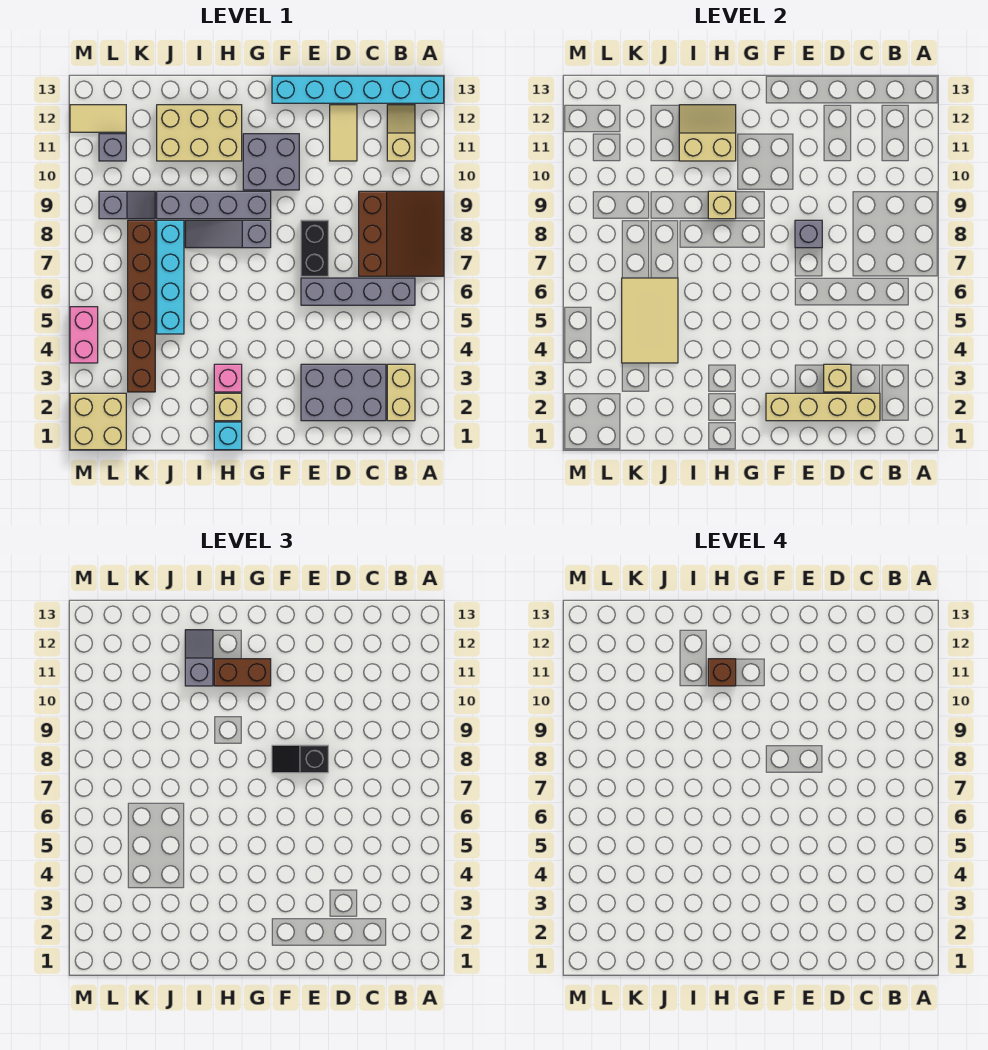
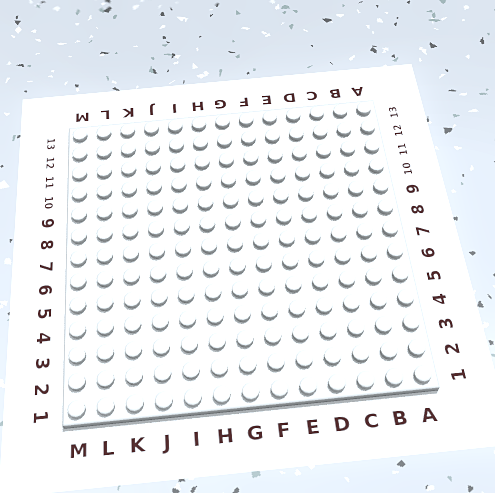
none -> brown slope A7:C9 level 1 top C
none -> cyan brick A13:F13 level 1
none -> tan brick B2:B3 level 1
none -> grey brick B6:E6 level 1

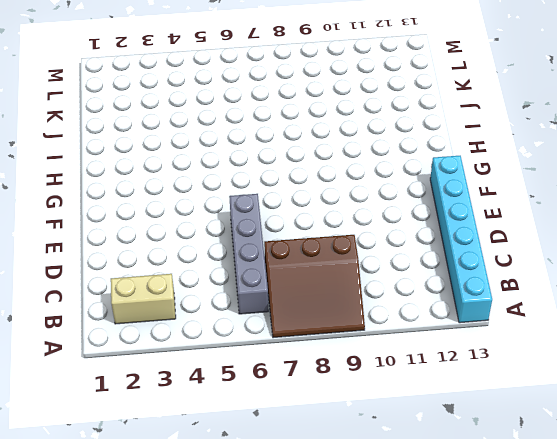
none -> tan slope B11:B12 level 1 top 11
none -> grey brick C2:E3 level 1
none -> tan tile D11:D12 level 1
none -> black brick E7:E8 level 1

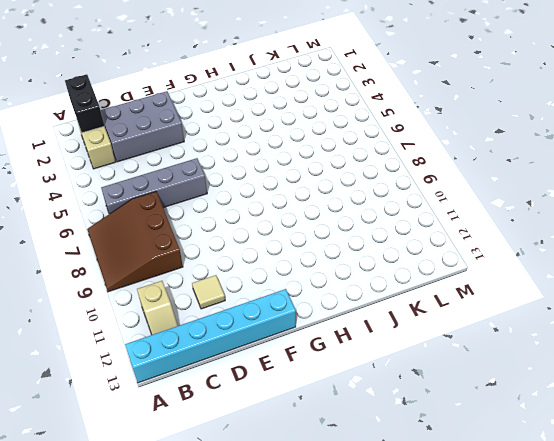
black brick B1:B2 level 2 -> black brick E7:E8 level 1
tan tile D11 level 1 -> tan tile D11:D12 level 1
none -> grey brick F10:G11 level 1
none -> grey slope G8:I8 level 1 top G
none -> grey brick G9:J9 level 1
none -> cyan brick H1 level 1

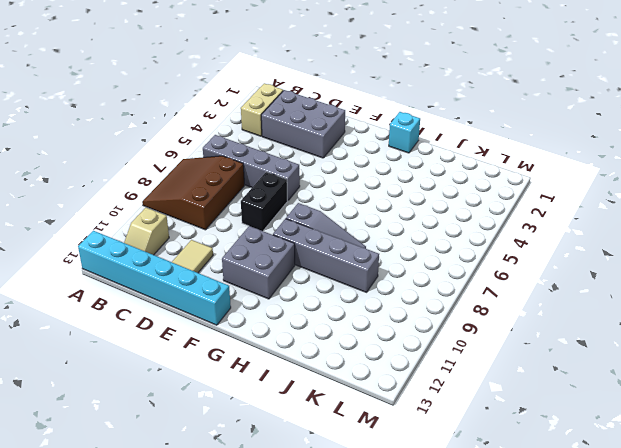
none -> tan brick H2 level 1
none -> pink brick H3 level 1
none -> tan brick H11:J12 level 1
none -> cyan brick J5:J8 level 1

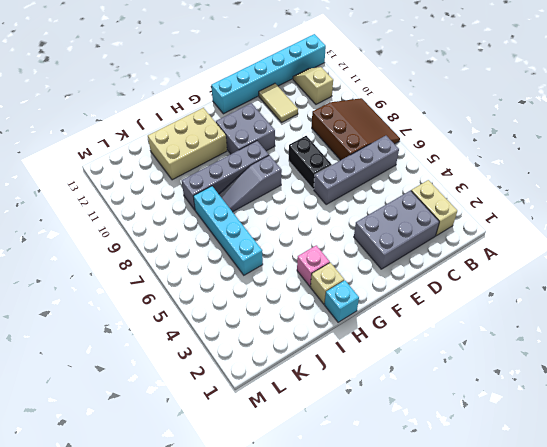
none -> brown brick K3:K8 level 1
none -> grey slope K9:L9 level 1 top L
none -> tan brick L1:M2 level 1
none -> grey brick L11 level 1

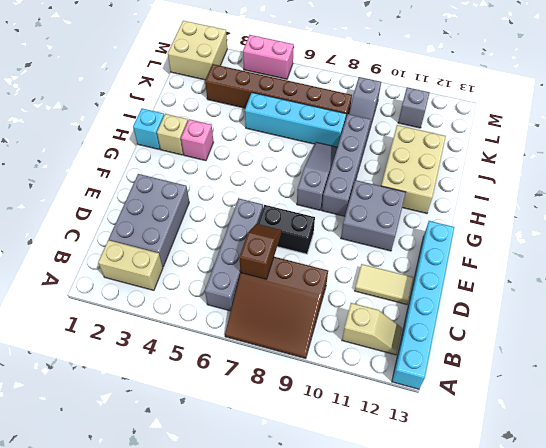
brown slope C7:D7 level 2 top C -> none
none -> tan tile L12:M12 level 1
none -> tan brick C2:F2 level 2
none -> tan brick D3 level 2
none -> grey brick E8 level 2

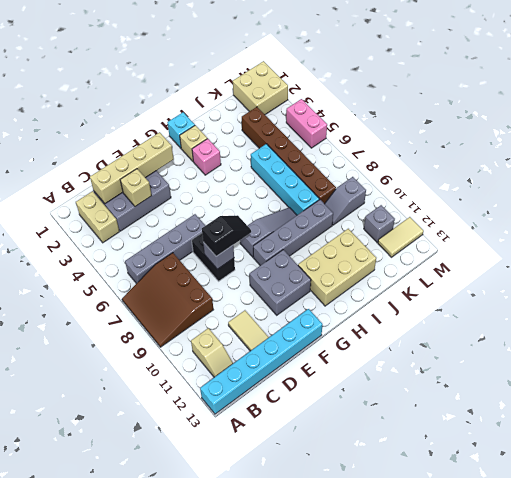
none -> tan brick H9 level 2
none -> tan slope H11:I12 level 2 top 11
none -> tan tile J4:K6 level 2
none -> brown brick G11:H11 level 3

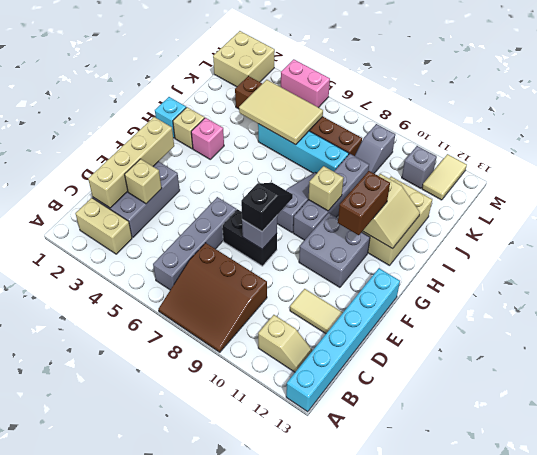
none -> grey slope I11:I12 level 3 top 11
none -> brown brick H11 level 4

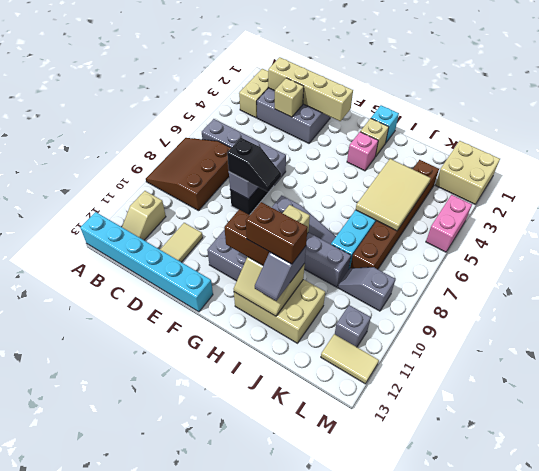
brown brick H11:I11 level 4 -> brown brick H11 level 4

